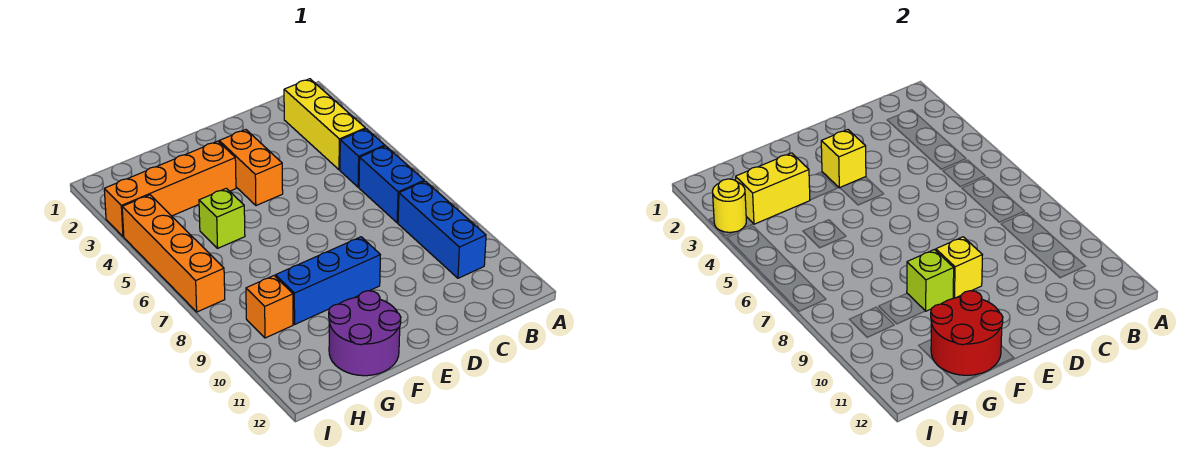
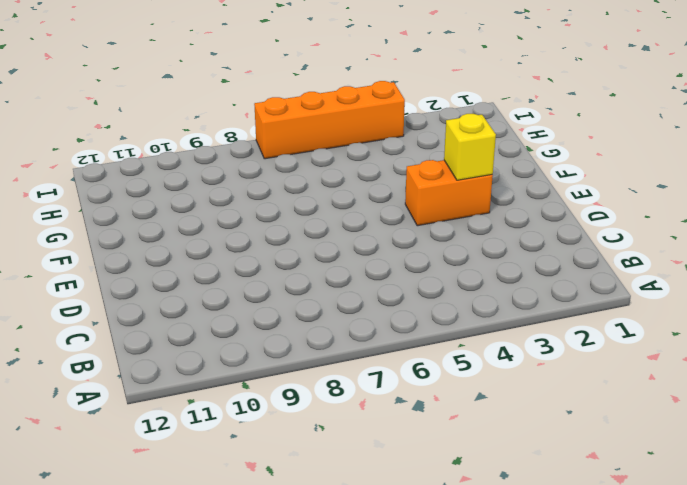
none -> yellow brick B2:B4 level 1
none -> blue brick B5 level 1
none -> blue brick B6:B7 level 1

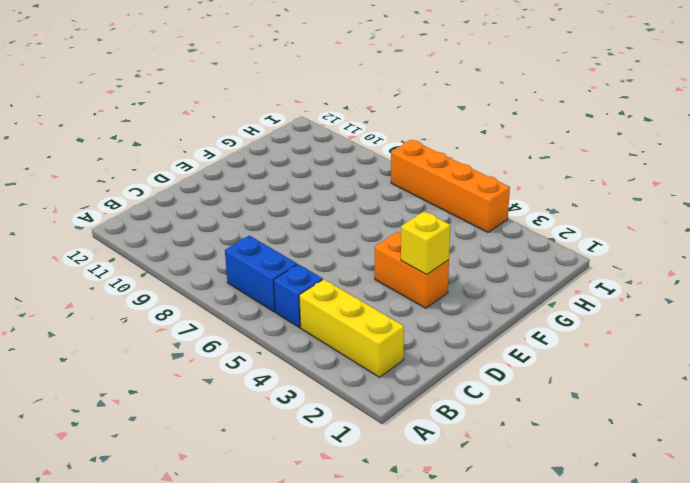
none -> blue brick B8:B10 level 1
none -> blue brick E9:G9 level 1
none -> orange brick F3:I3 level 1

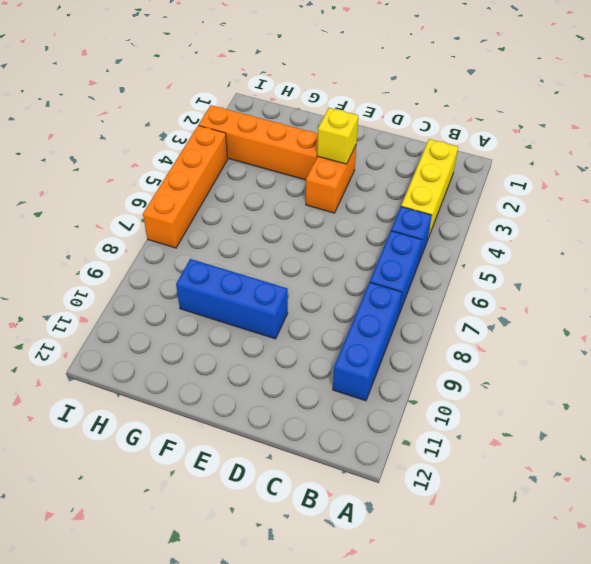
none -> purple round brick F11:G12 level 1
none -> lime brick G5 level 1
none -> orange brick H9 level 1

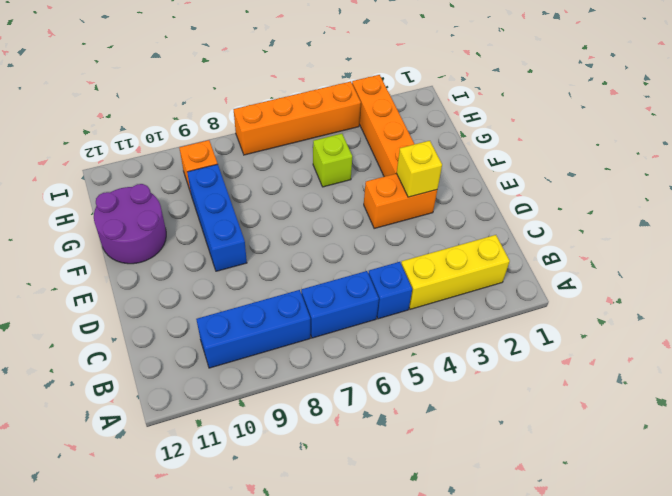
none -> yellow brick E9 level 2
none -> lime brick F9 level 2
none -> red round brick F11:G12 level 2

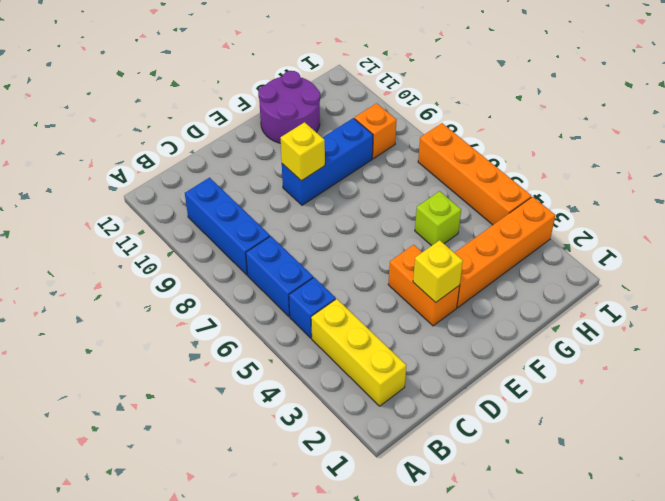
none -> lime brick F9 level 2
none -> red round brick F11:G12 level 2
none -> yellow brick G3:H3 level 2

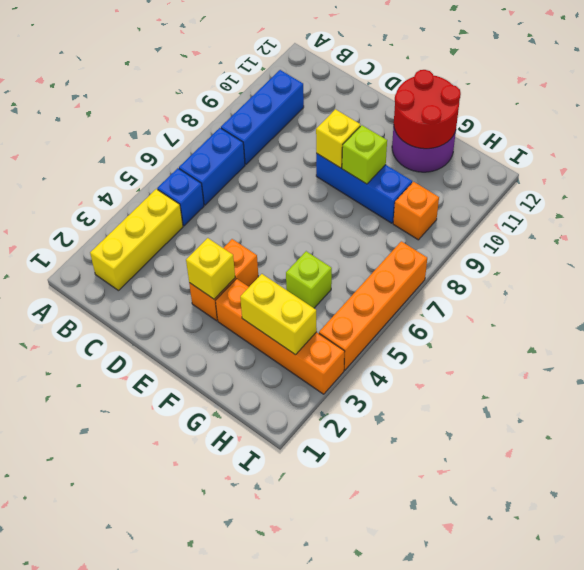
none -> yellow round brick I3 level 2

